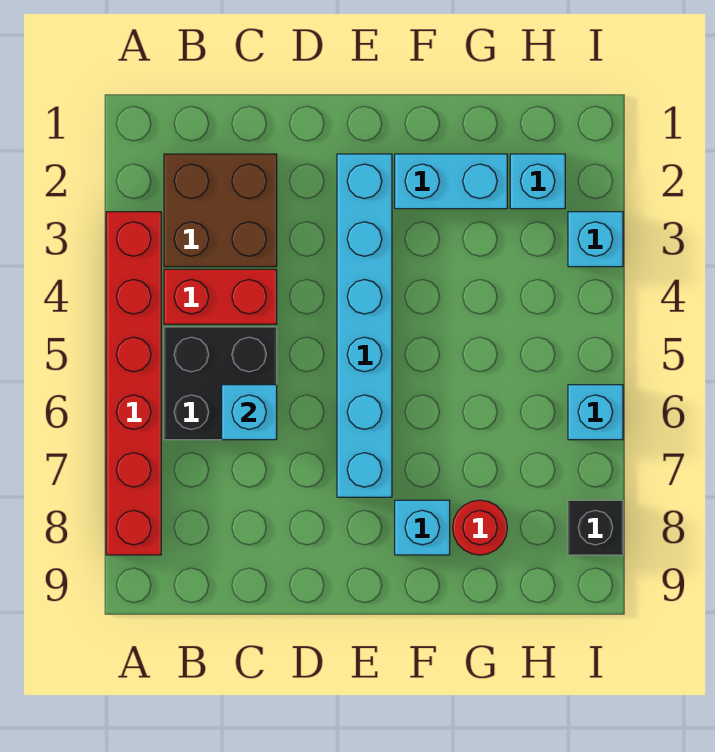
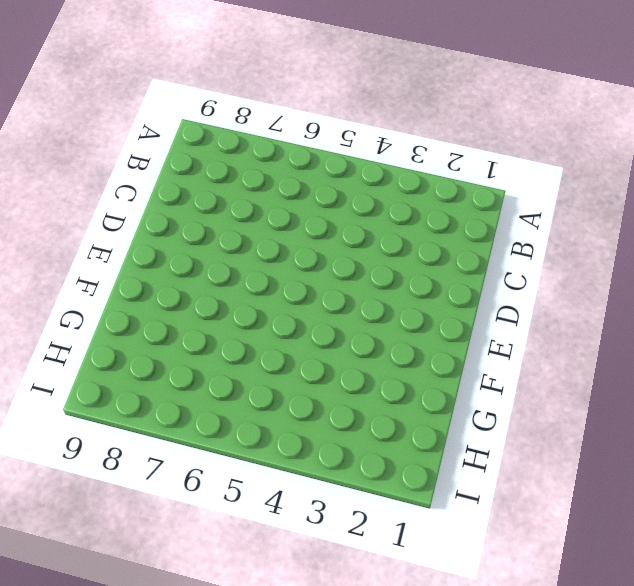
none -> red brick A3:A8 level 1
none -> brown brick B2:C3 level 1
none -> red brick B4:C4 level 1

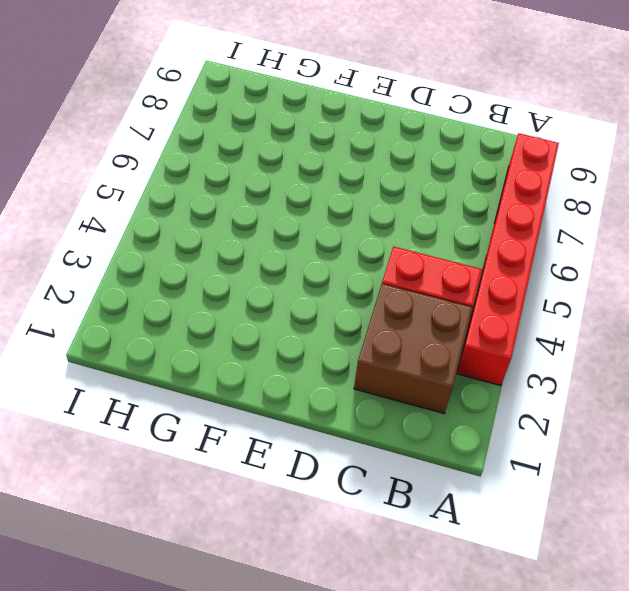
none -> black brick B5:C6 level 1
none -> cyan brick E2:E7 level 1
none -> cyan brick F2:G2 level 1

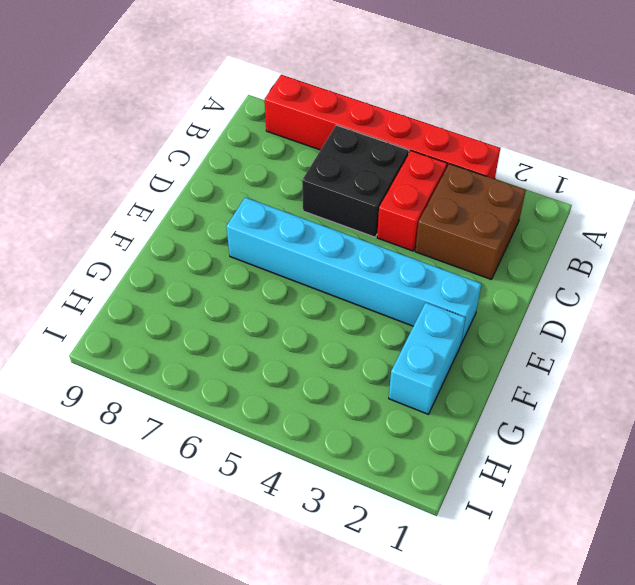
none -> cyan brick F8 level 1
none -> red round brick G8 level 1
none -> cyan brick H2 level 1

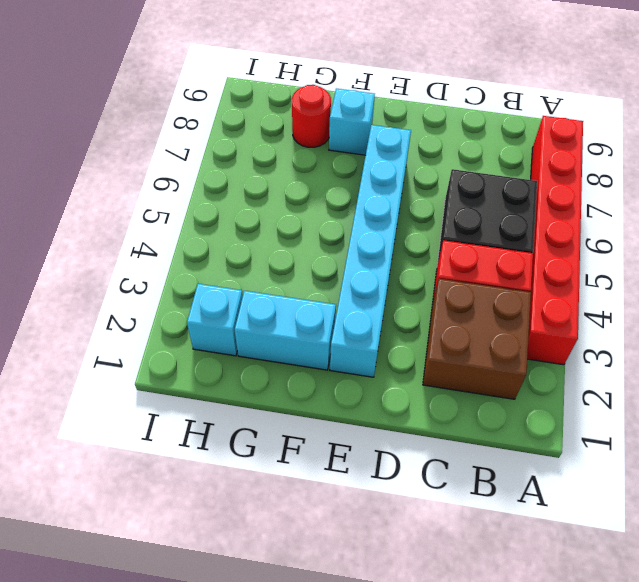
none -> cyan brick I3 level 1
none -> cyan brick I6 level 1
none -> black brick I8 level 1

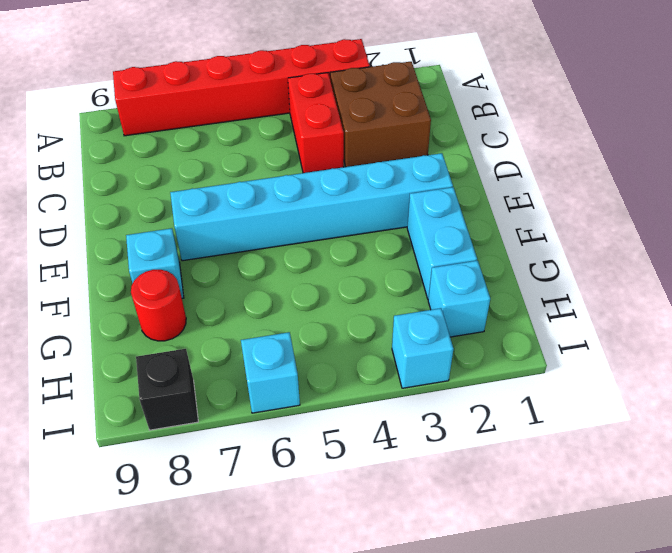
none -> black brick B5:C6 level 1
none -> cyan brick C6 level 2

